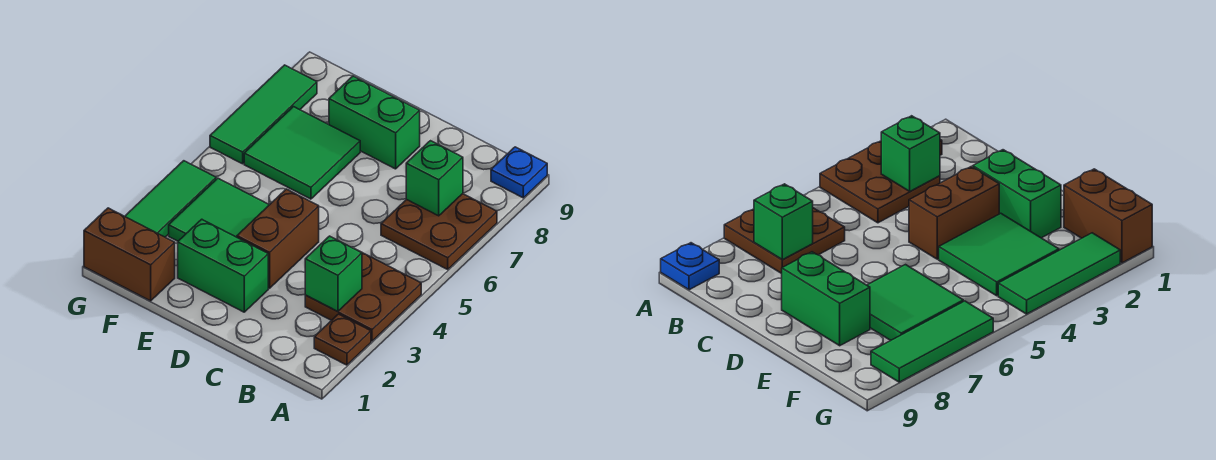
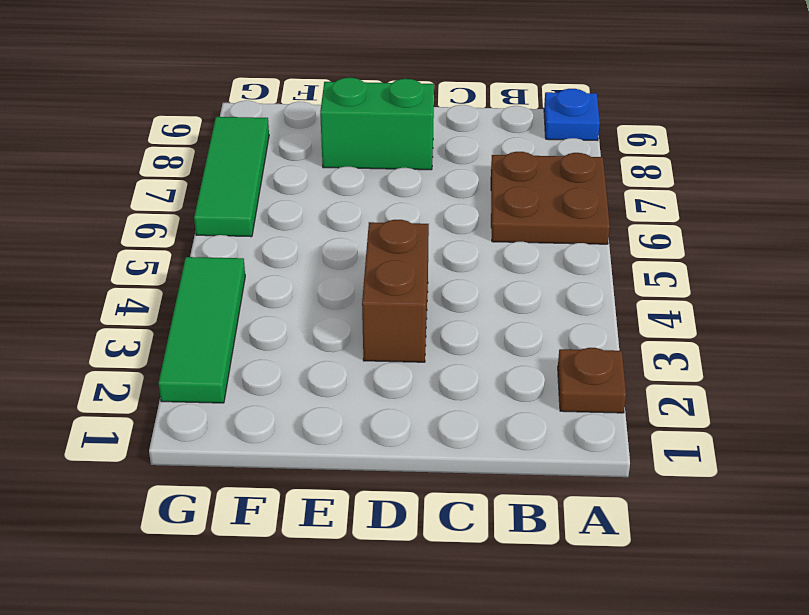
none -> brown plate A3:B4 level 1
none -> green brick D2:E2 level 1
none -> green tile E3:F4 level 1

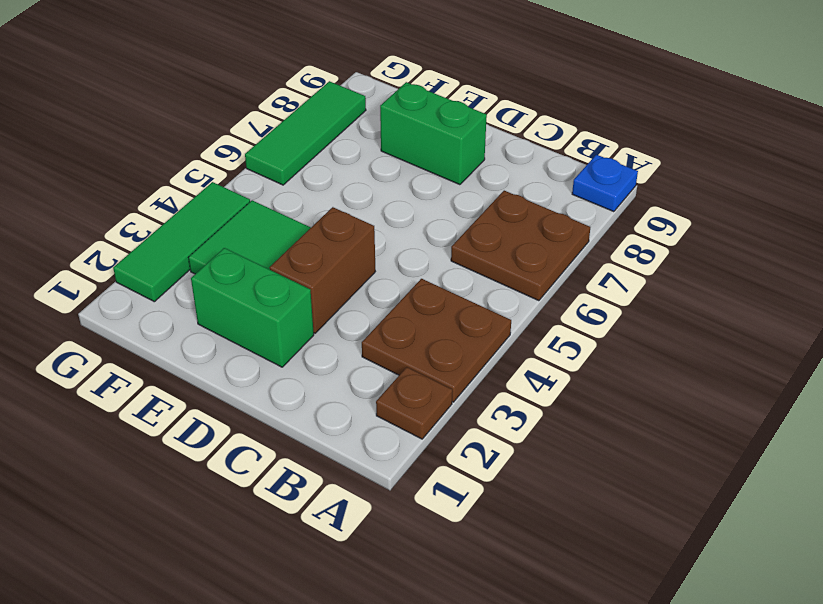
none -> green tile E6:F7 level 1
none -> brown brick F1:G1 level 1
none -> green brick B3 level 2

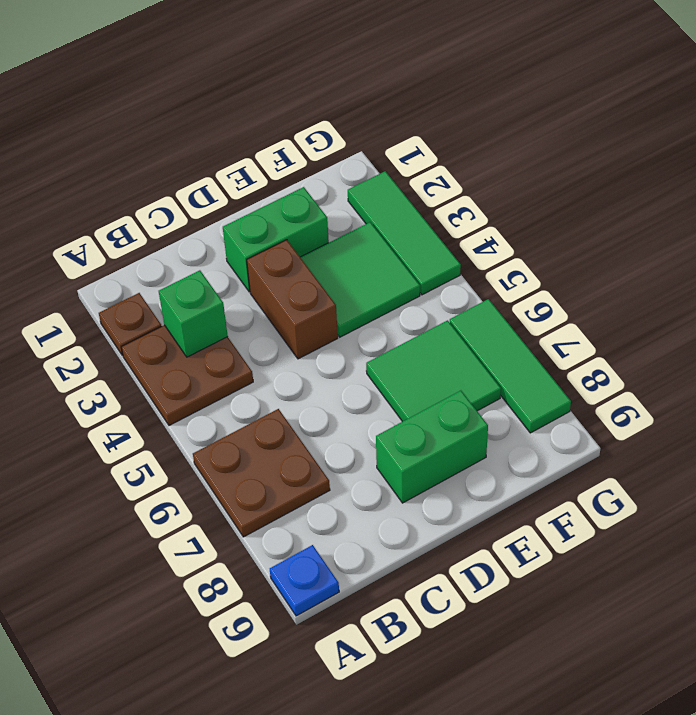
none -> brown brick F1:G1 level 1
none -> green brick B7 level 2

